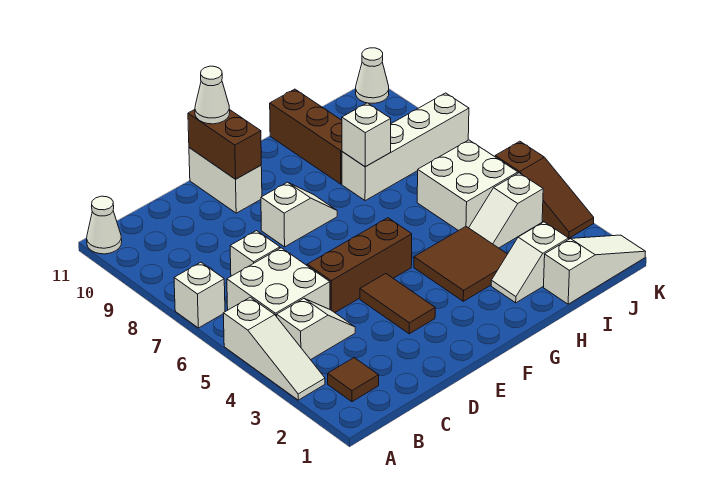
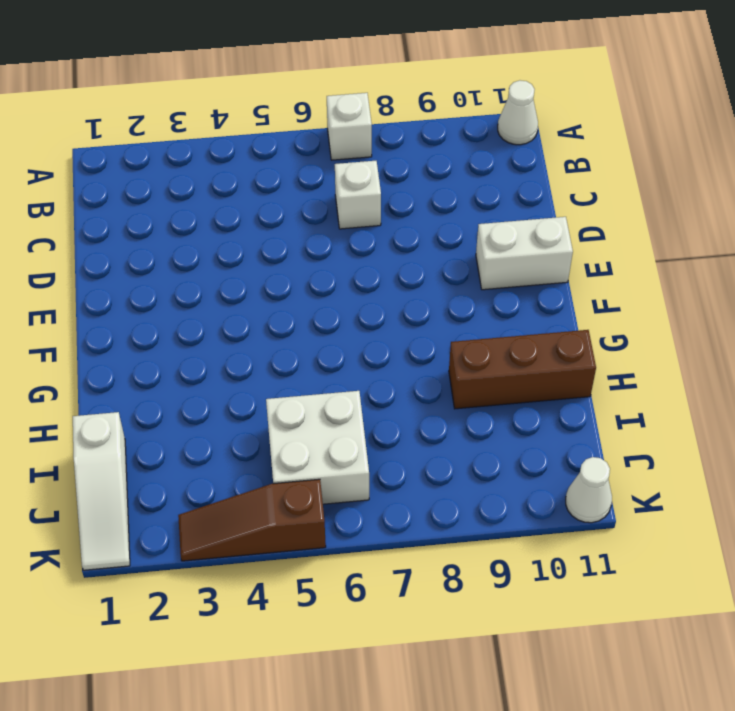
none -> white slope A3:A5 level 1 top 5
none -> brown tile B2 level 1
none -> white slope B4:C4 level 1 top B

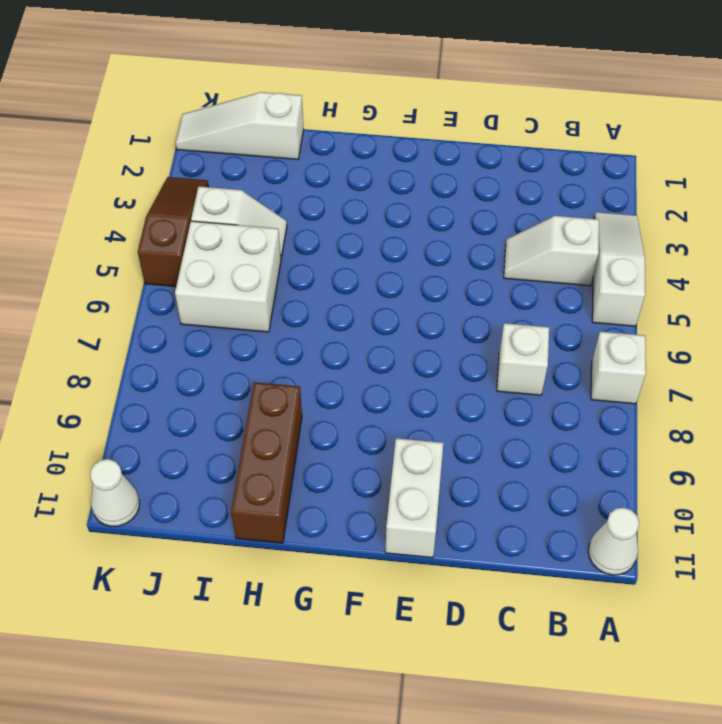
none -> brown tile B2 level 1
none -> white brick B5:C6 level 1
none -> brown brick D5:F5 level 1

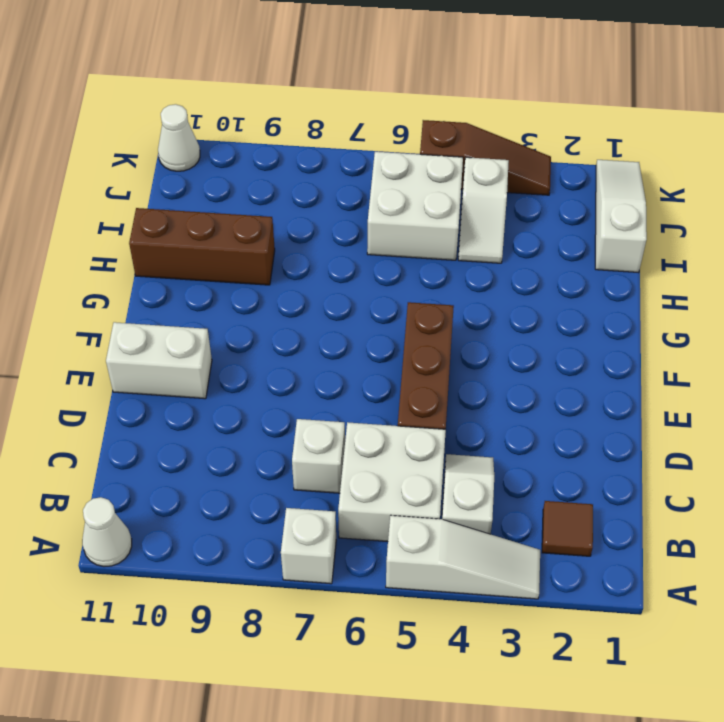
none -> brown tile E3:E4 level 1
none -> white slope E8:F8 level 1 top E
none -> brown tile G3:H4 level 1

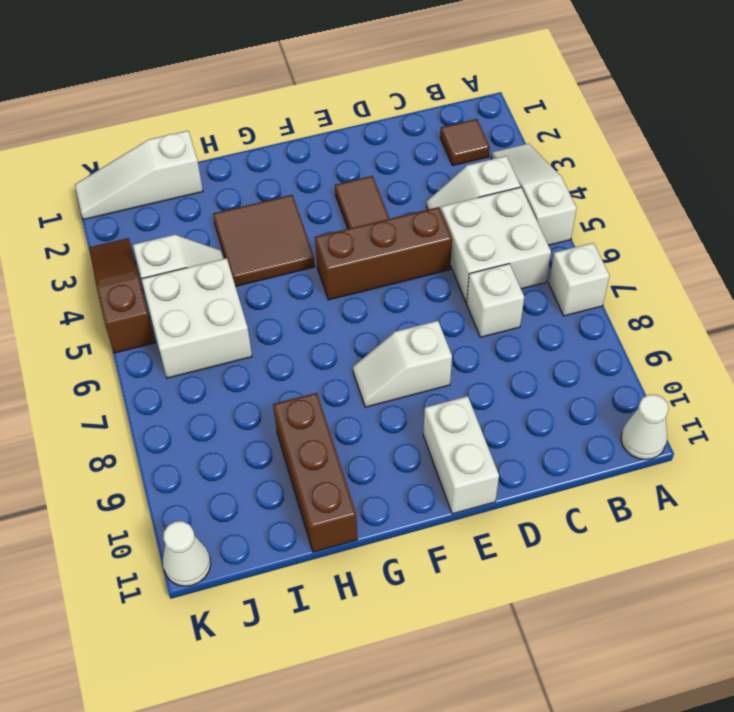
none -> white slope H2:I2 level 1 top I
none -> white brick H8:K8 level 1
none -> brown brick E10:E11 level 2

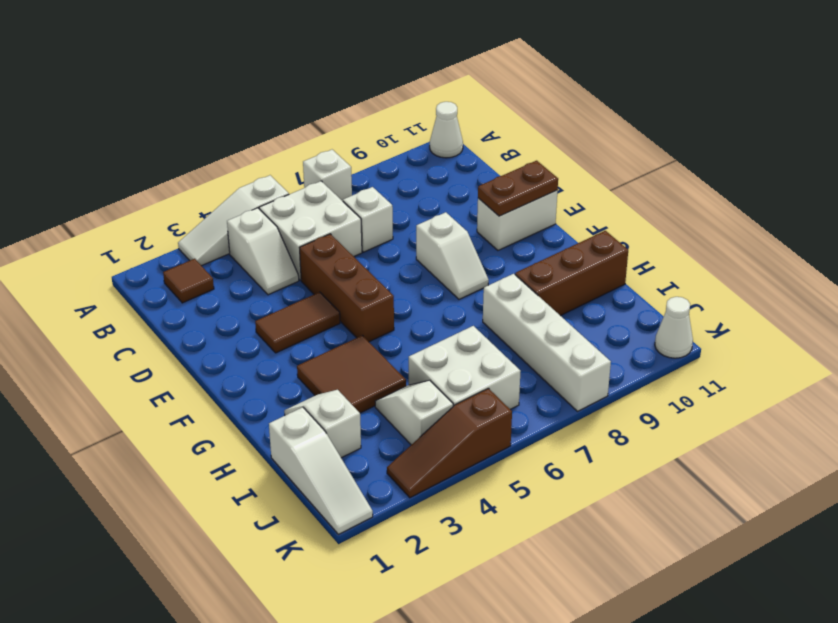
brown plate E10:E11 level 2 -> brown brick E10:E11 level 2
none -> white brick H8 level 2
none -> white cone E11 level 3

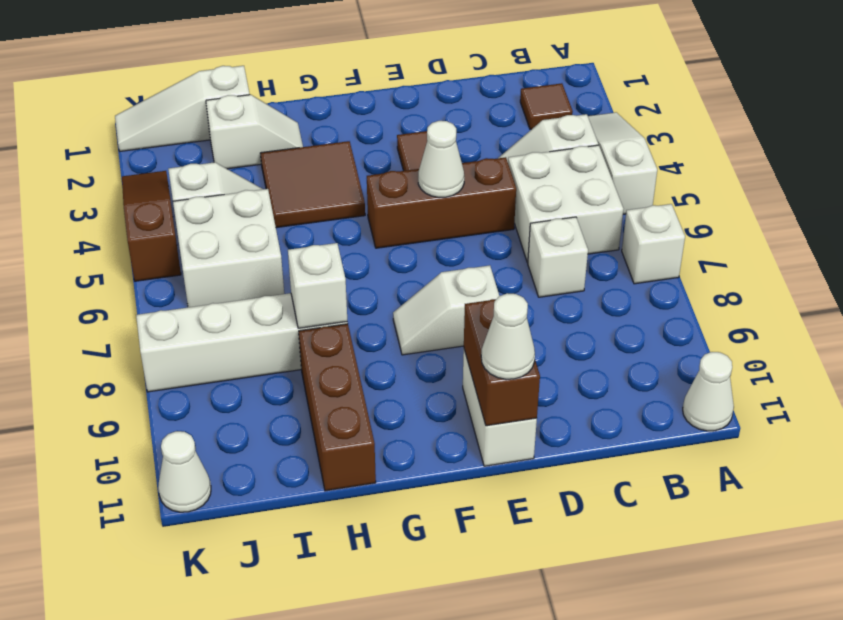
white cone E5 level 2 -> none

